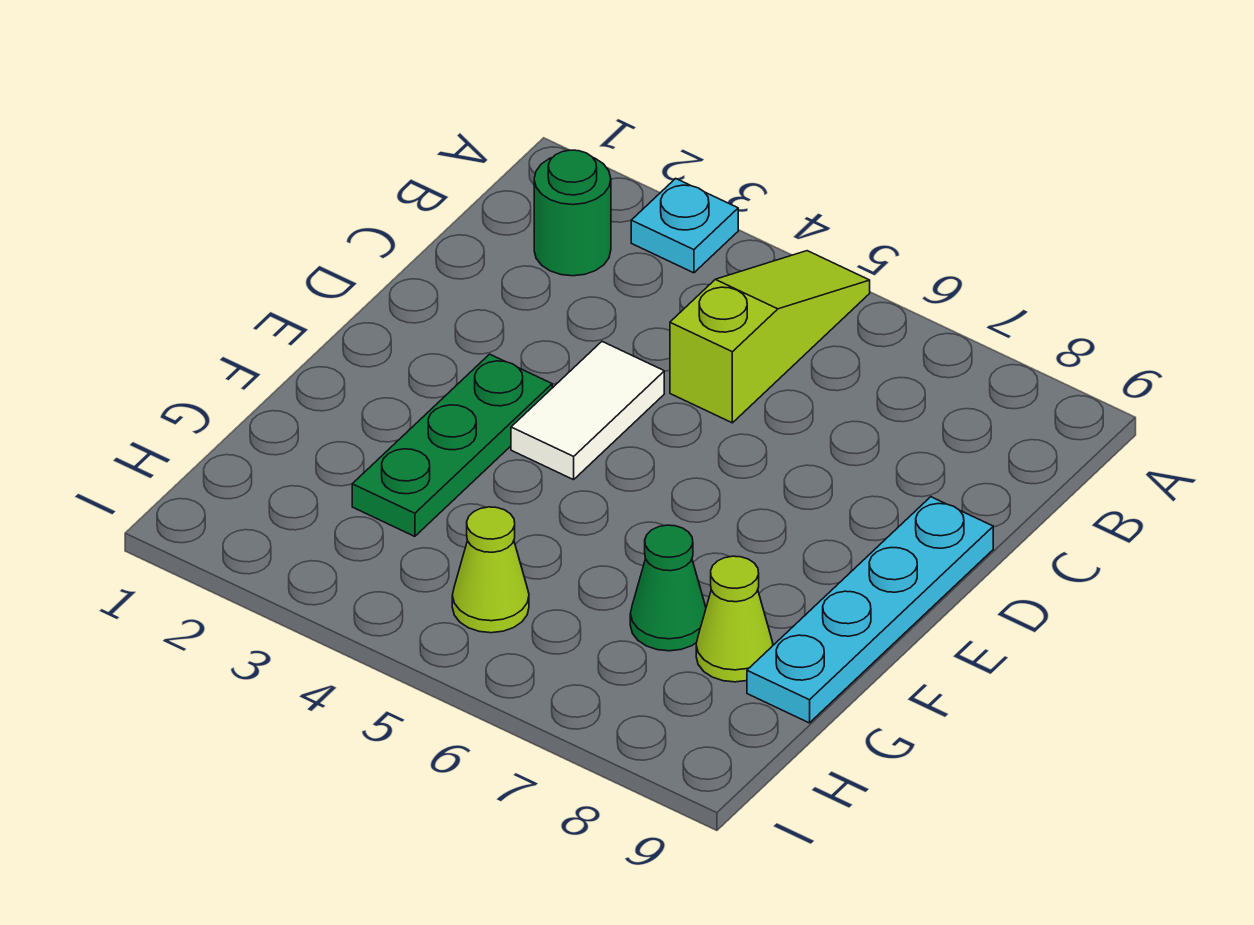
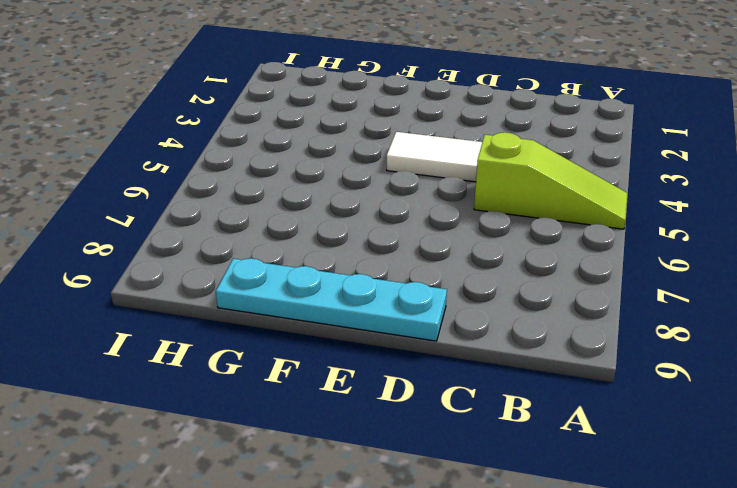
none -> cyan plate A3 level 1
none -> green round brick B2 level 1

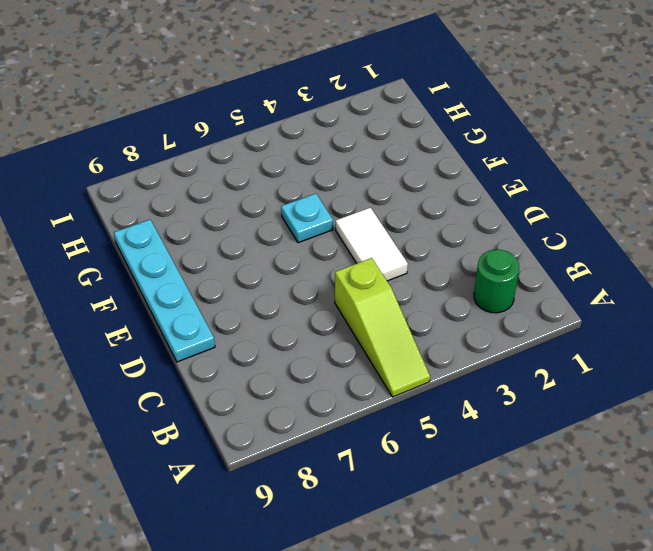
cyan plate F5 level 1 -> cyan plate A3 level 1
none -> green plate E3:G3 level 1
none -> green cone G7 level 1

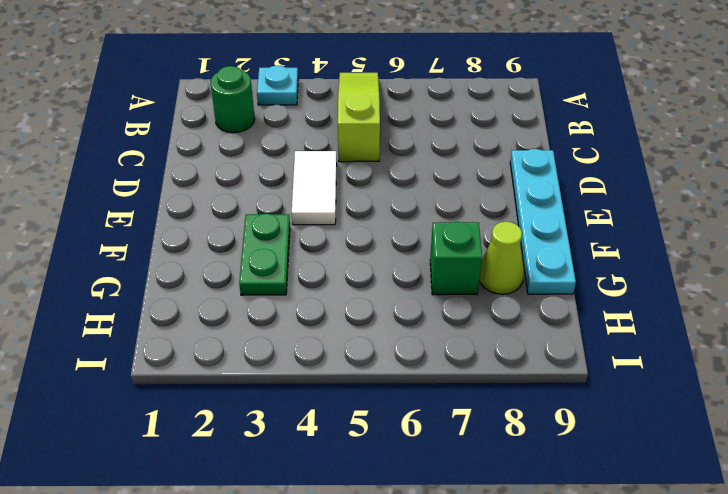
green plate F3:G3 level 1 -> green plate E3:G3 level 1
green brick G7 level 1 -> green cone G7 level 1
none -> lime cone H5 level 1

